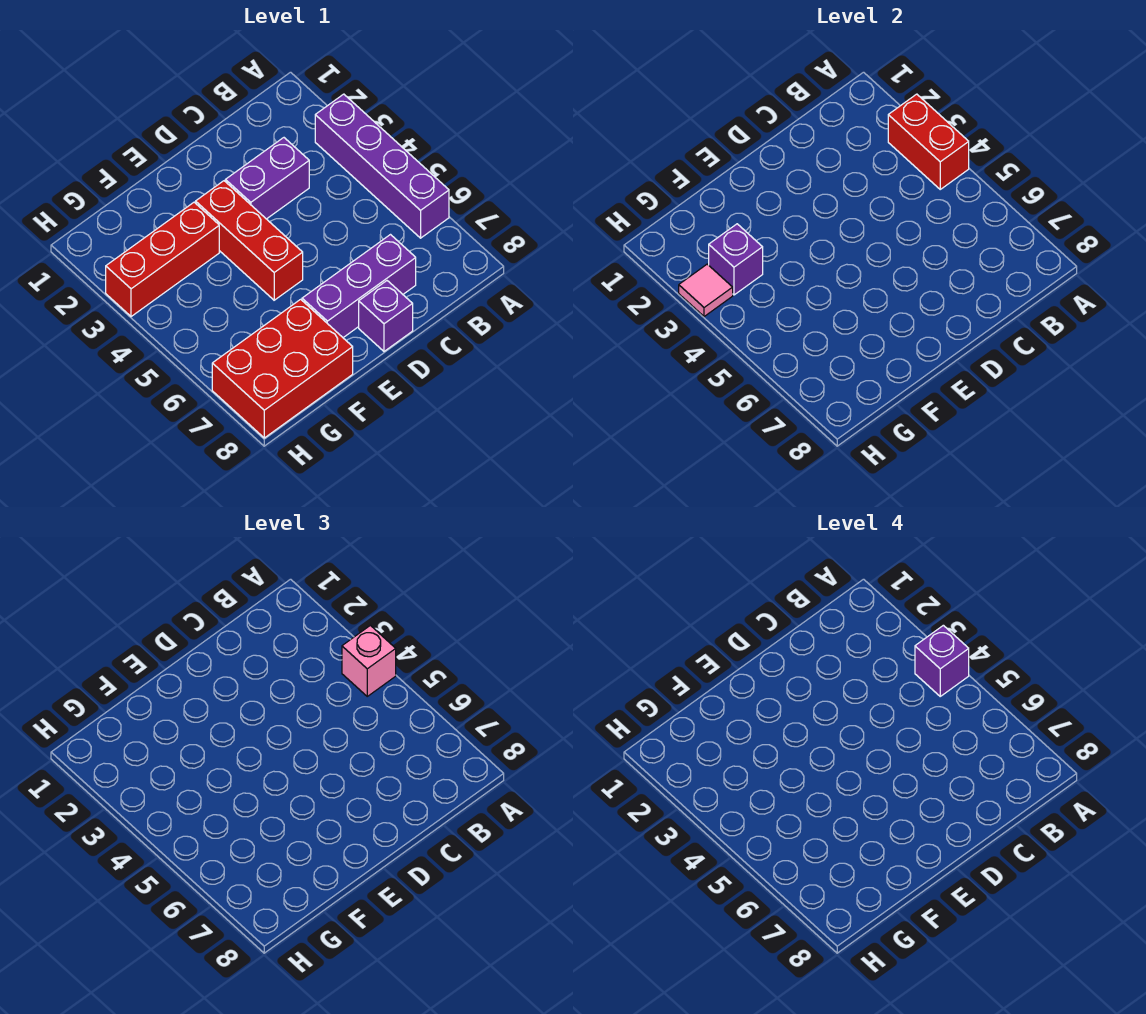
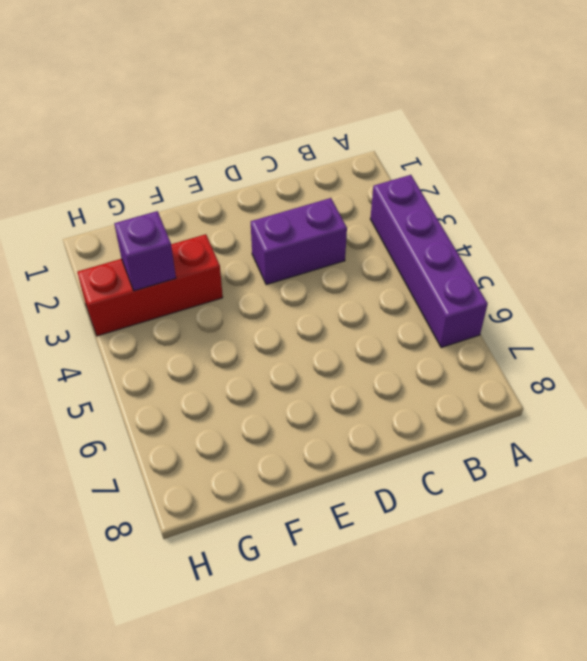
none -> purple brick C7:E7 level 1
none -> purple brick D8 level 1
none -> red brick E3:E5 level 1

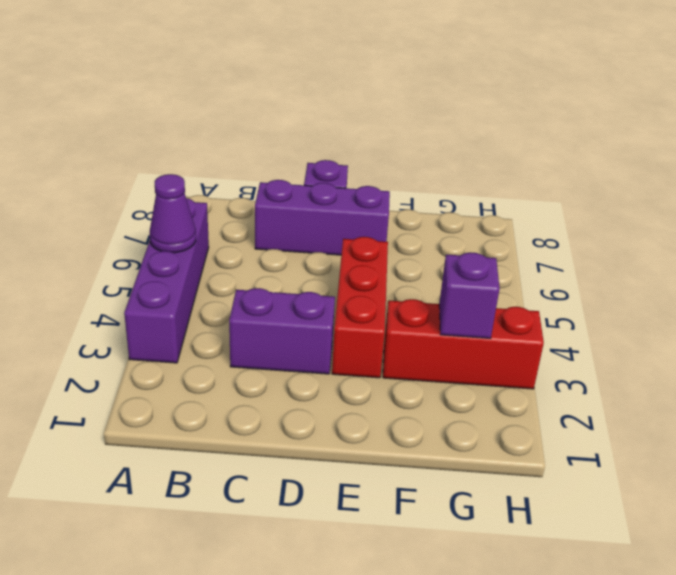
purple cone A5 level 2 -> none
none -> red brick F7:H8 level 1
none -> red brick A3:A4 level 2
none -> pink tile H3 level 2

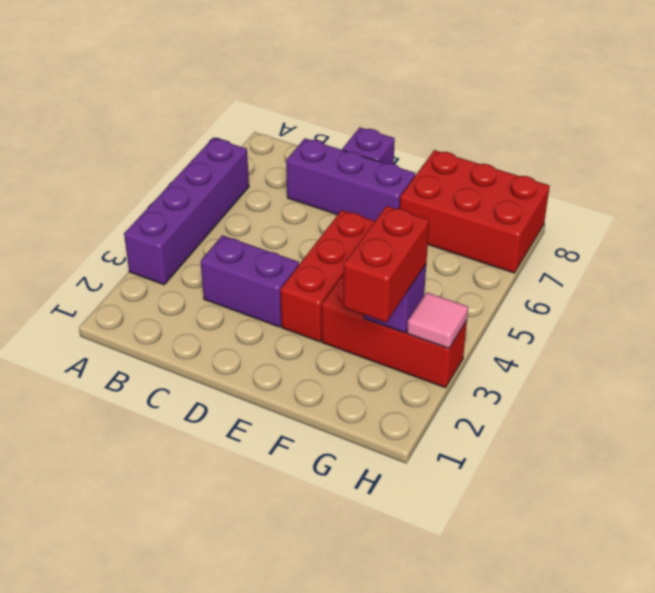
red brick G2:G3 level 3 -> red brick A3:A4 level 2
none -> pink brick A4 level 3
none -> purple brick A4 level 4

